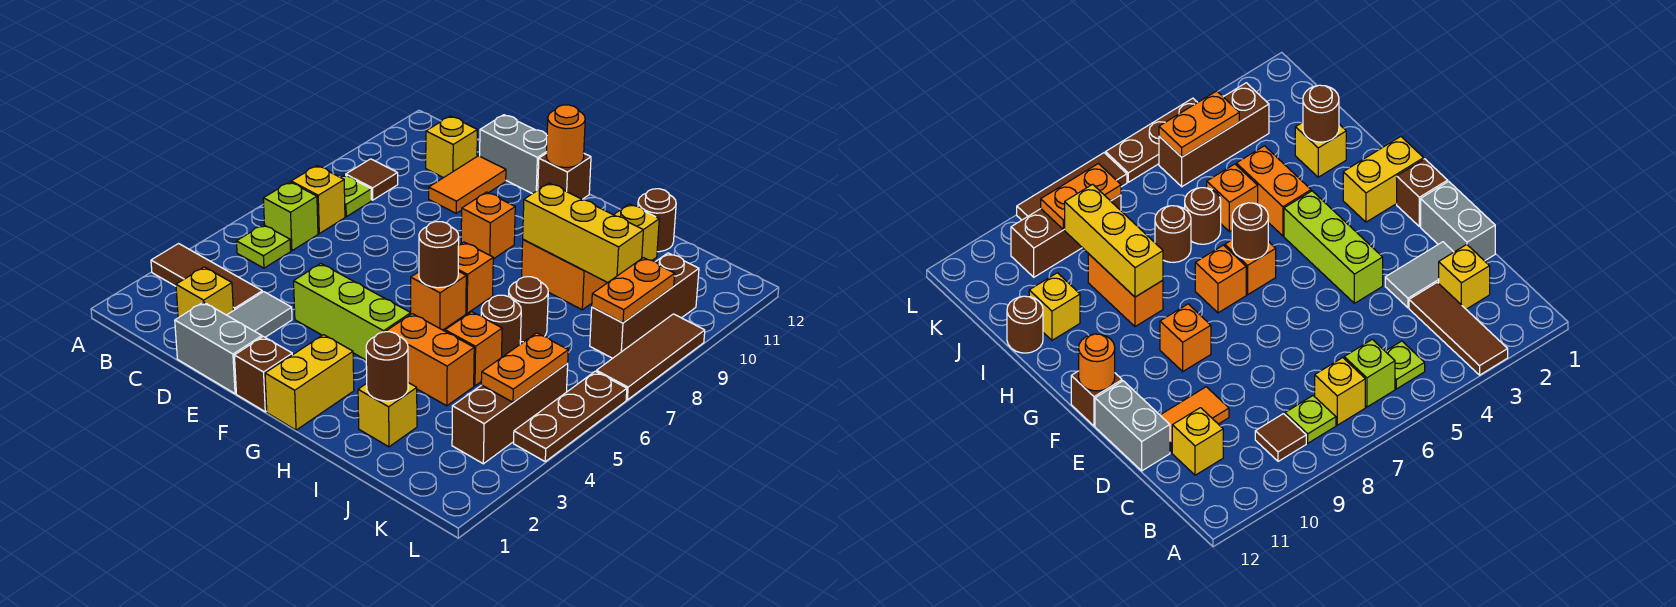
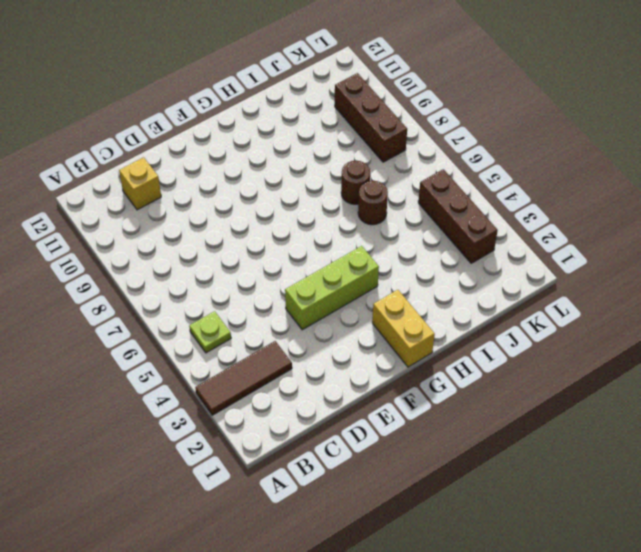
none -> lime brick B6 level 1
none -> yellow brick B7 level 1
none -> lime plate B8 level 1
none -> brown tile B9 level 1

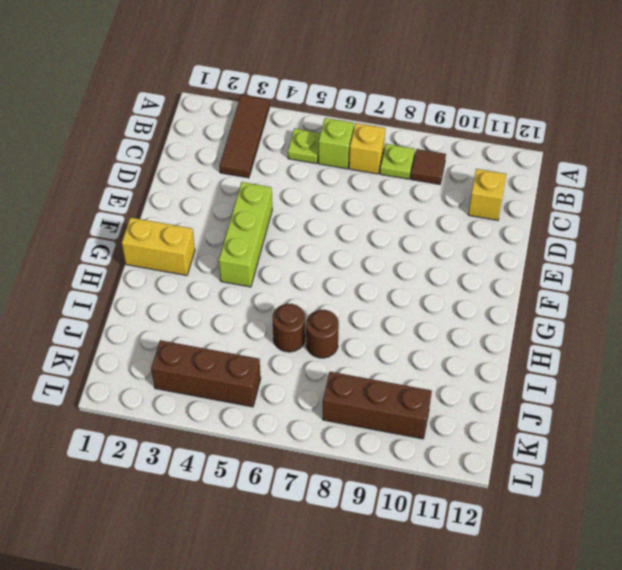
none -> yellow brick C2 level 1
none -> grey brick D1:E1 level 1
none -> grey tile D2:D3 level 1
none -> orange tile D10:D11 level 1

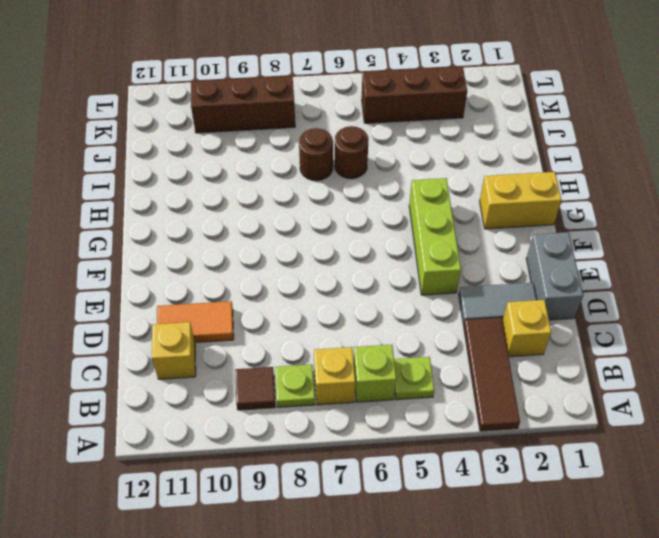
none -> grey brick D12:E12 level 1
none -> brown brick F1 level 1
none -> orange brick F9 level 1
none -> brown brick F12 level 1

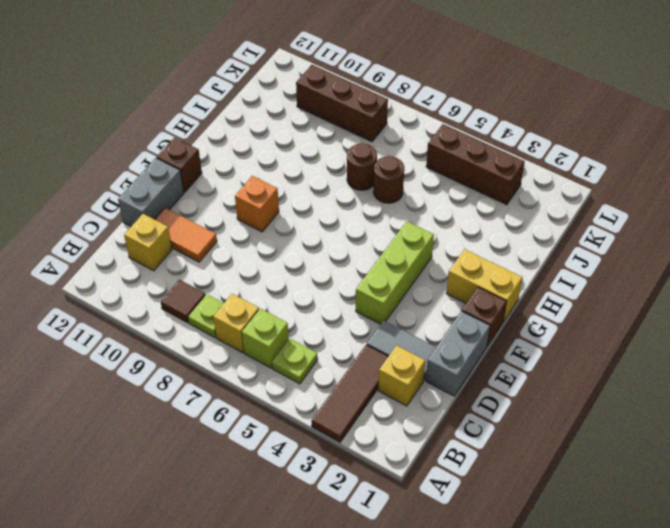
none -> orange brick G6 level 1
none -> orange brick G7 level 1
none -> orange brick H4:I4 level 1
none -> orange brick H9:I9 level 1

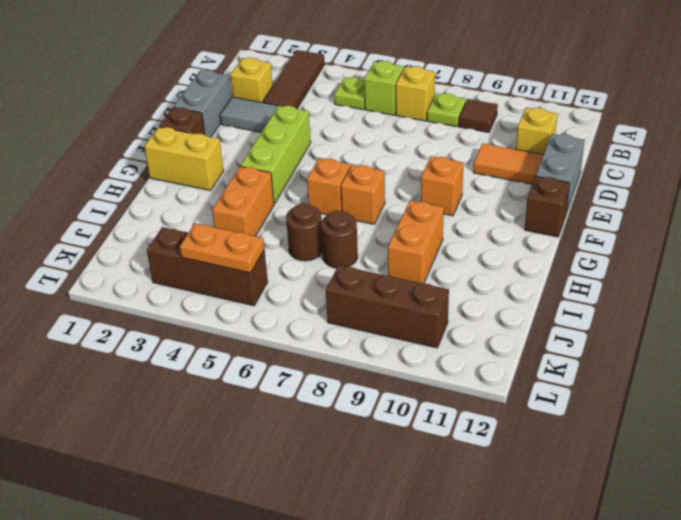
none -> yellow brick I2 level 1
none -> orange brick I5 level 1
none -> yellow brick I11 level 1
none -> brown round brick I12 level 1

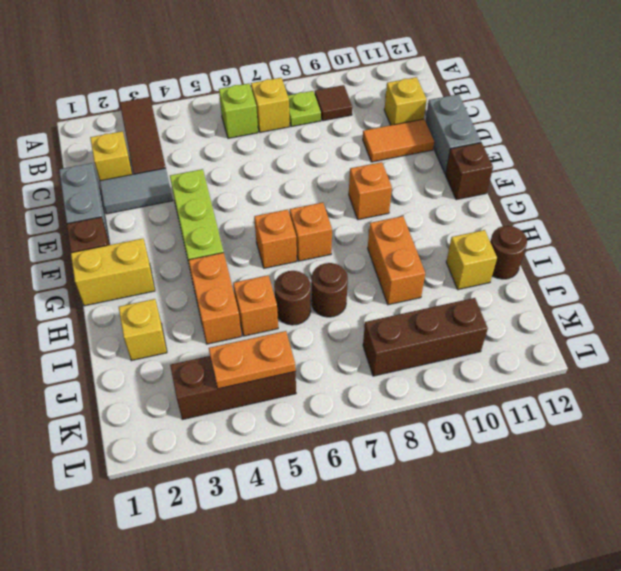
none -> lime plate B5 level 1
none -> brown plate L4:L6 level 1
none -> brown tile L7:L9 level 1
none -> orange round brick F12 level 2

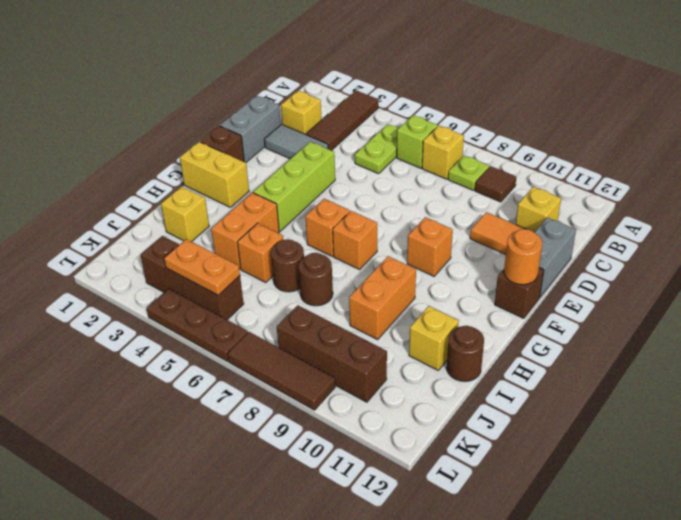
lime plate B5:C5 level 1 -> lime plate B5 level 1
none -> brown round brick G6 level 2
none -> yellow brick H9:J9 level 2
none -> brown round brick I2 level 2
none -> orange plate K8:K9 level 2

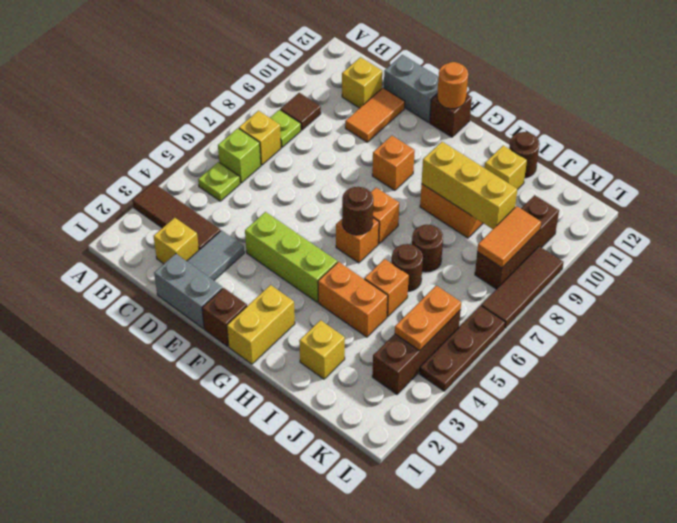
orange tile K8:K9 level 2 -> orange plate K8:K9 level 2
none -> brown round brick I2 level 2

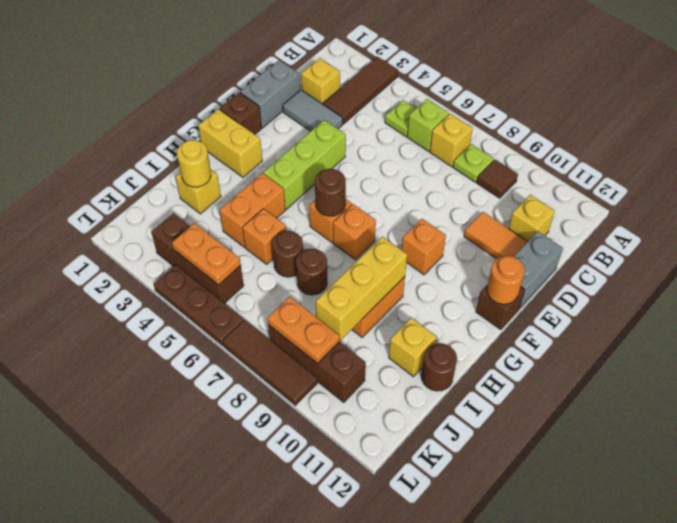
yellow round brick I2 level 2 -> brown round brick I2 level 2

